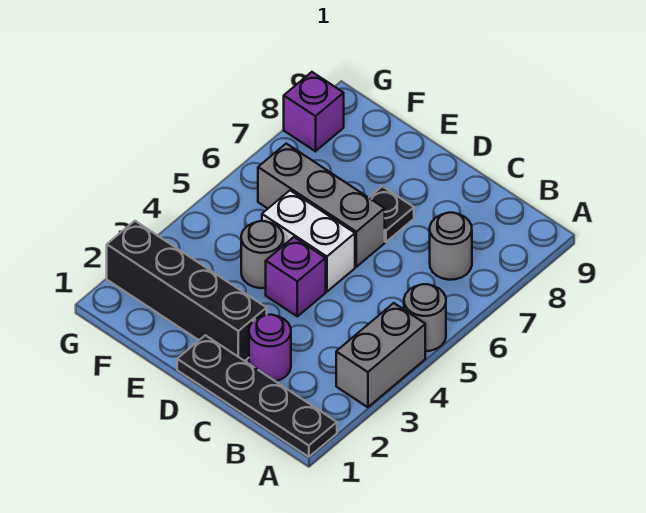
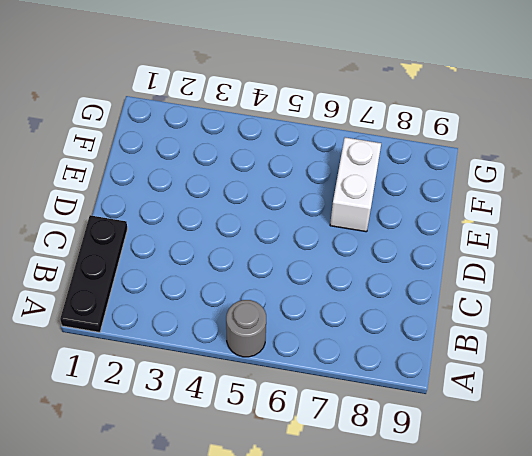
black plate A1:C1 level 1 -> black plate A1:D1 level 1
white brick E7:F7 level 1 -> white brick D5:E5 level 1
none -> grey brick A3:A4 level 1
none -> grey round brick B7 level 1
none -> purple round brick C2 level 1

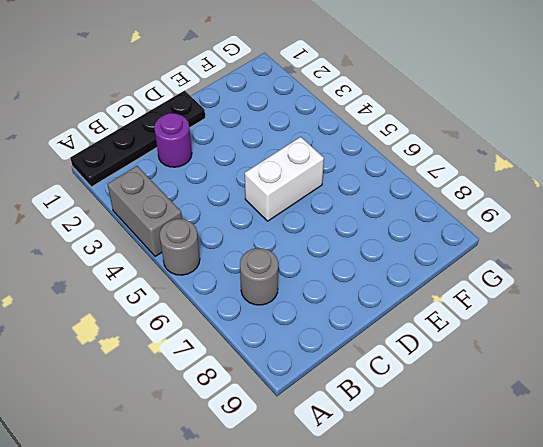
none -> black brick D2:G2 level 1
none -> purple brick D4 level 1
none -> grey brick D6:F6 level 1

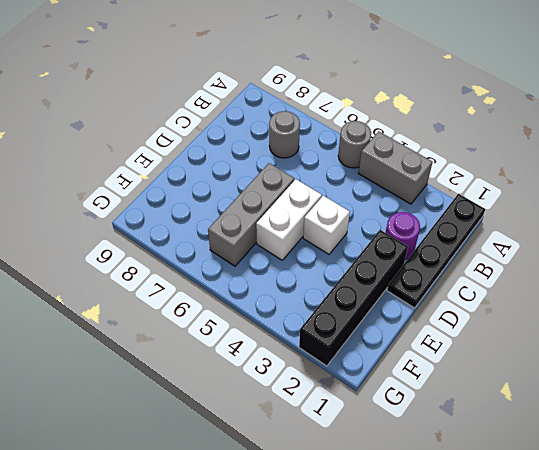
white brick D4 level 1 -> purple brick D4 level 1
none -> black plate D7 level 1
none -> grey round brick E4 level 1
none -> purple brick G8 level 1

